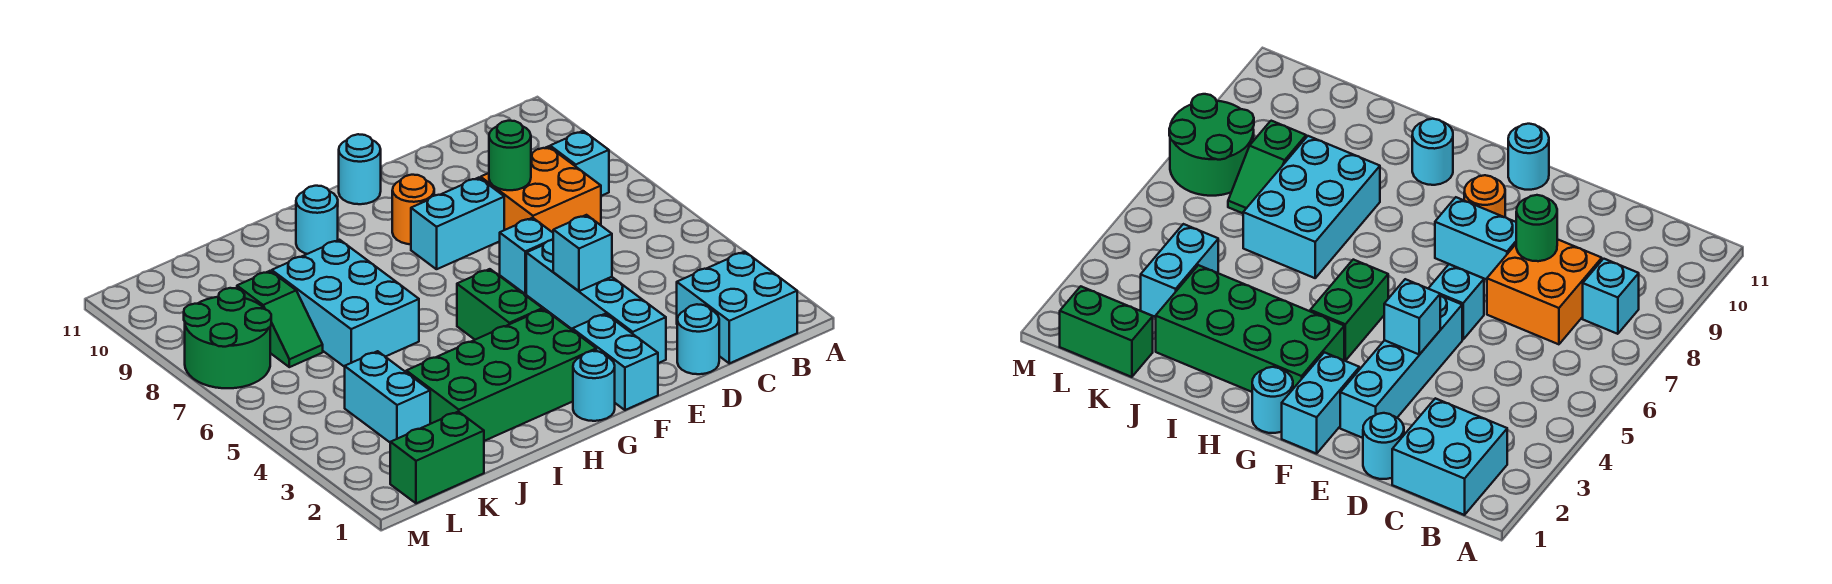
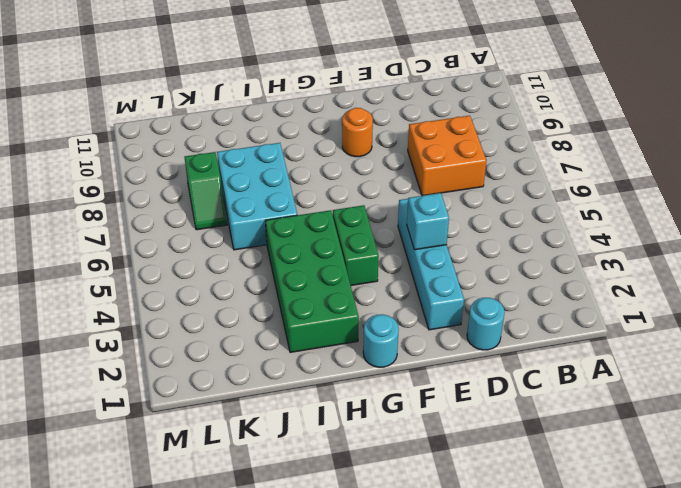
green brick H2:I5 level 1 -> green brick G2:J3 level 1
none -> cyan brick B1:C2 level 1
none -> cyan brick B8 level 1
none -> cyan brick E6 level 1

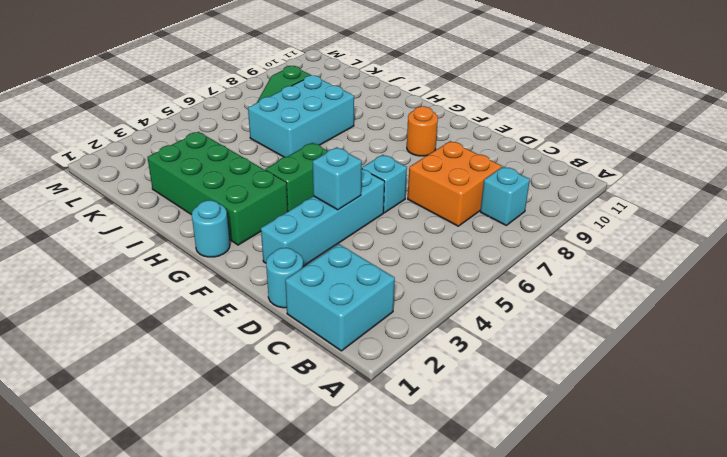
none -> cyan brick E8:F8 level 1
none -> cyan brick F1:F2 level 1
none -> cyan round brick F11 level 1

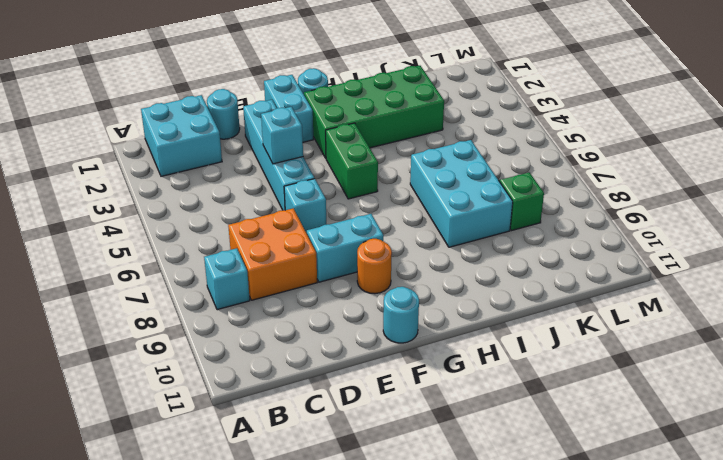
none -> cyan round brick H10 level 1
none -> green brick K1:L1 level 1
none -> cyan brick K3:K4 level 1

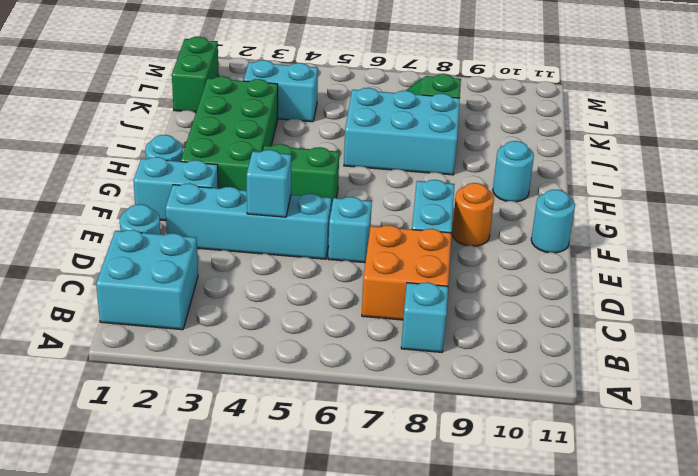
none -> green round brick L7:M8 level 1
none -> green round brick D8 level 2

